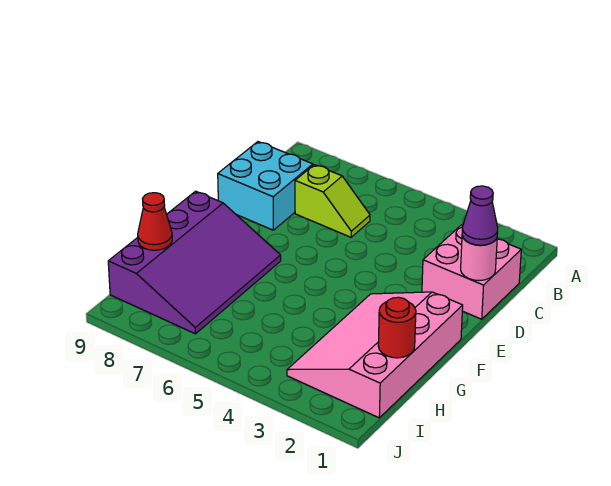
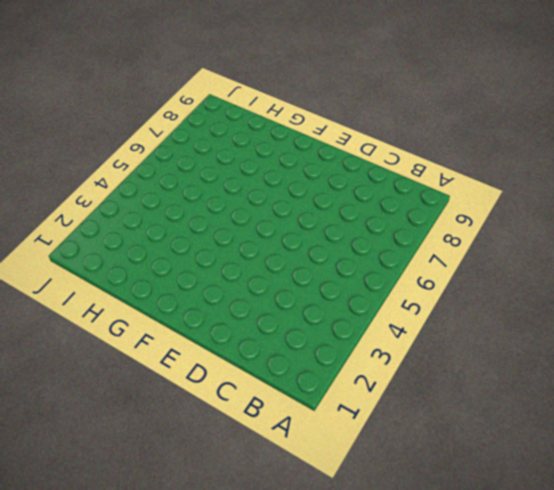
none -> pink brick C1:D2 level 1
none -> lime slope C6:C7 level 1 top 7

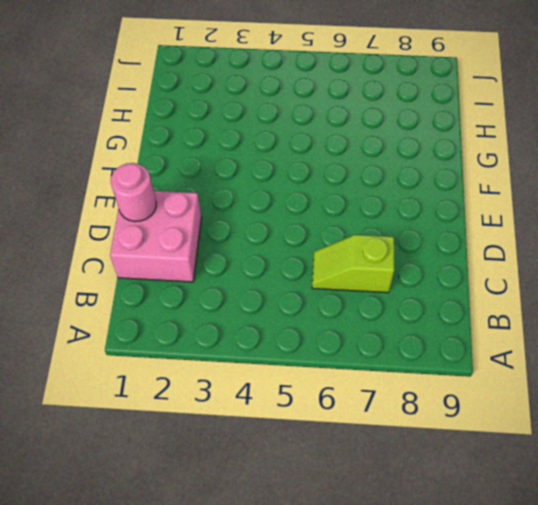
none -> cyan brick C8:D9 level 1
none -> pink slope F1:I3 level 1 top 1

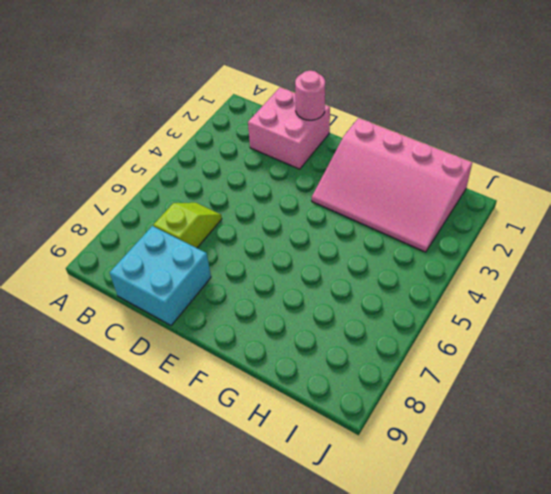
none -> purple slope F7:I9 level 1 top 9
none -> red round brick H1 level 2

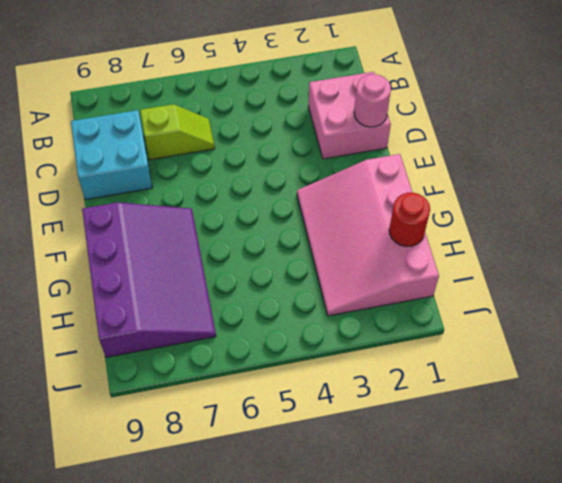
none -> red cone H9 level 2
none -> purple cone D1 level 3

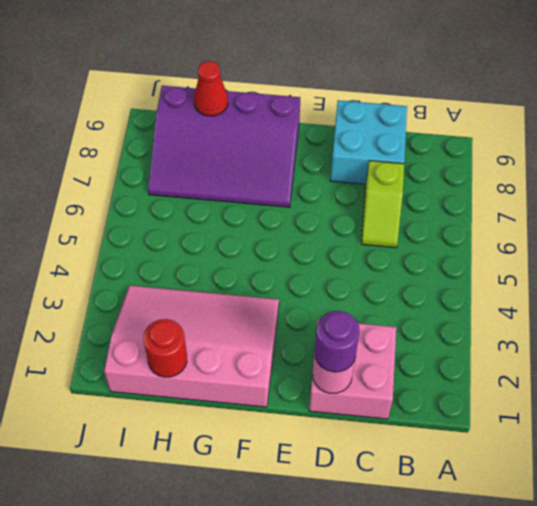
purple round brick D1 level 3 -> purple cone D1 level 3

